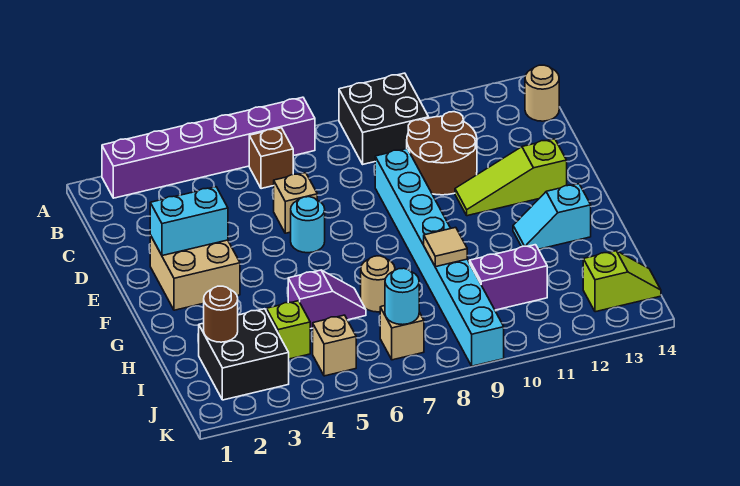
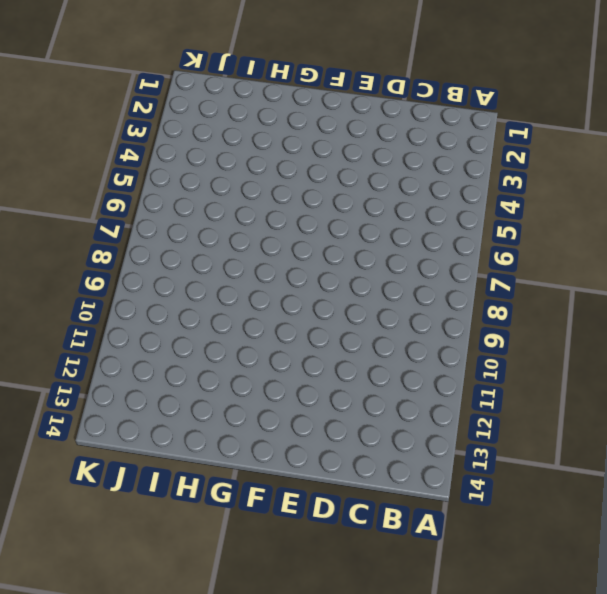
none -> purple brick A2:A7 level 1
none -> black brick A9:B10 level 1
none -> brown brick B6 level 1

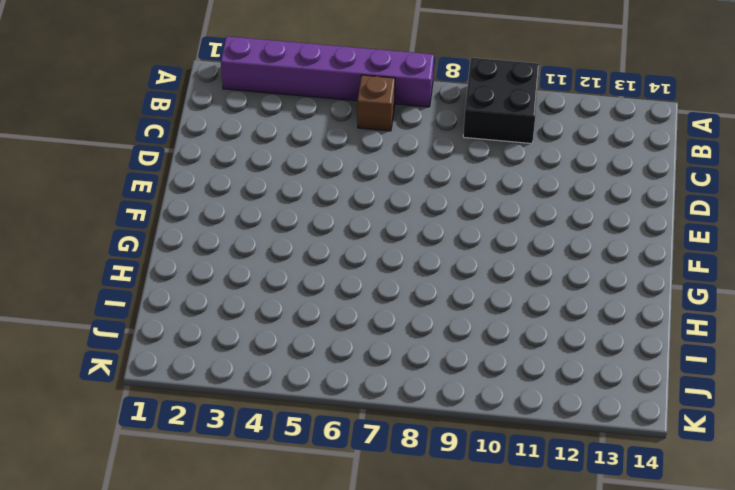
none -> tan round brick B14 level 1
none -> brown round brick C10:D11 level 1
none -> tan brick D6 level 1

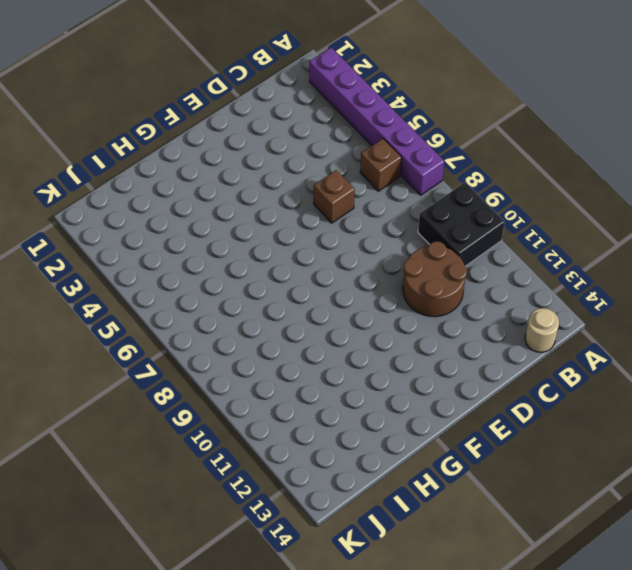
brown brick D6 level 1 -> tan brick D6 level 1
none -> cyan brick D9:K9 level 1
none -> tan brick E2:F3 level 1
none -> cyan round brick E6 level 1

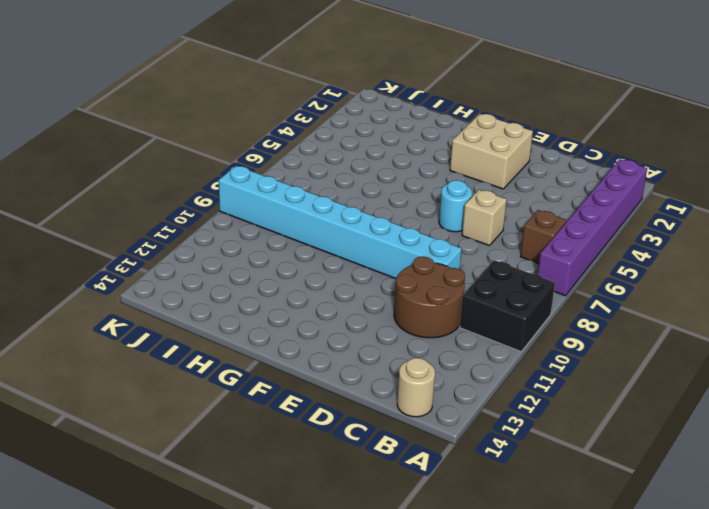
none -> lime slope E11:E13 level 1 top 13
none -> cyan slope G12:G13 level 1 top 13
none -> purple slope H5:H6 level 1 top 5

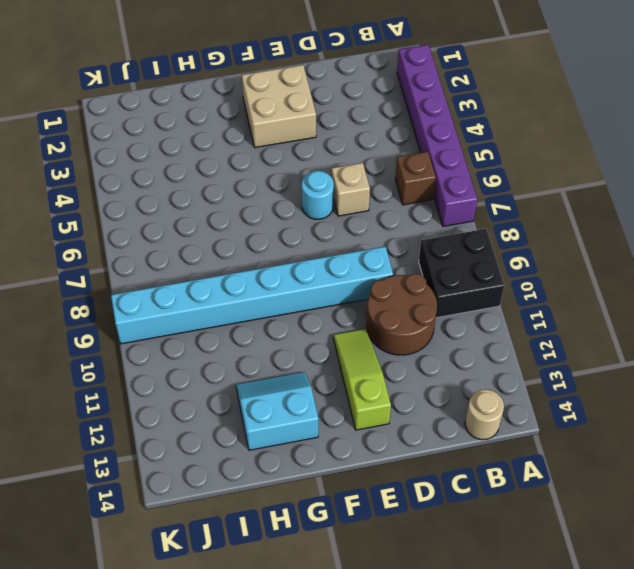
cyan slope G12:H13 level 1 top 13 -> cyan slope G12:G13 level 1 top 13
none -> purple slope H5:H6 level 1 top 5
none -> tan round brick H7 level 1
none -> black brick I2:J3 level 1

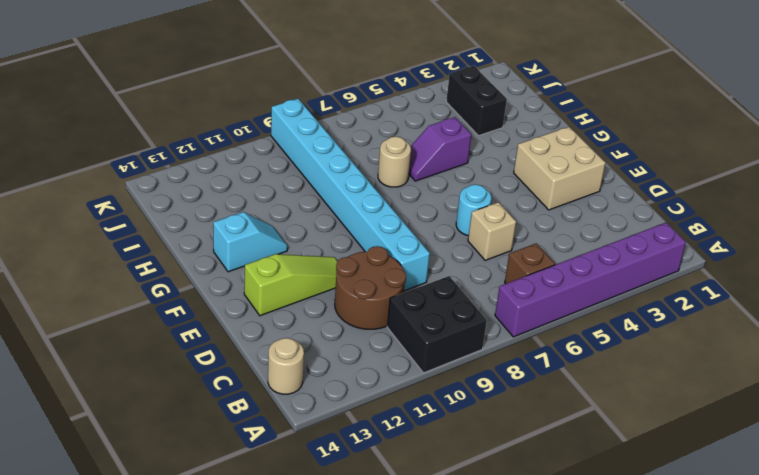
black brick I3:J3 level 1 -> black brick I2:J3 level 1
none -> lime brick I4 level 1
none -> purple brick I10:I11 level 1
none -> tan brick J5 level 1

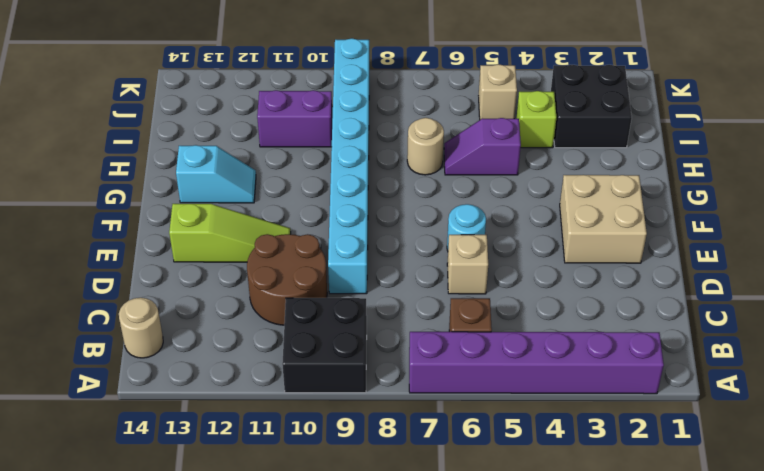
none -> tan brick J7 level 1
none -> lime slope J13:J14 level 1 top 13
none -> cyan brick E2:E3 level 2

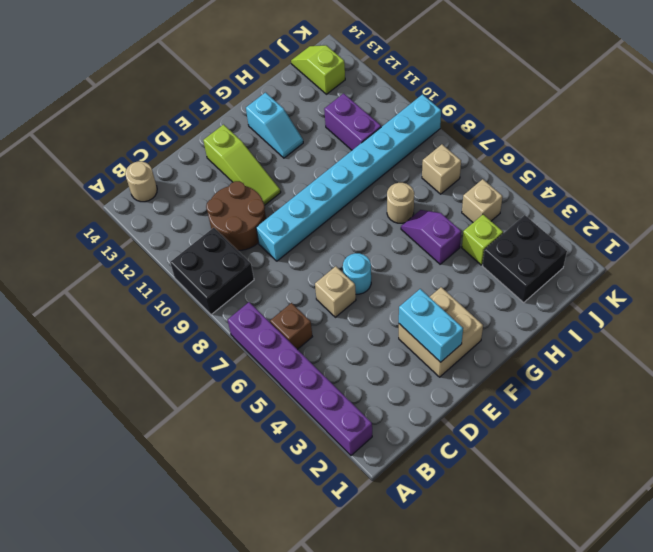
none -> tan tile H9 level 2
none -> brown round brick I2 level 2
none -> cyan round brick J7 level 2

